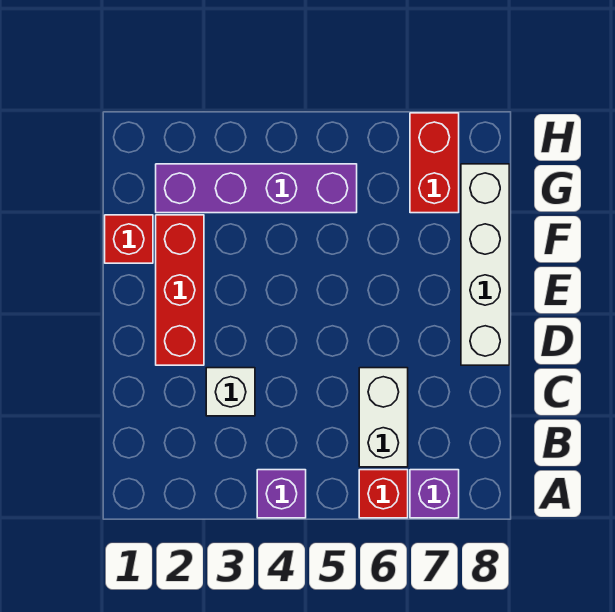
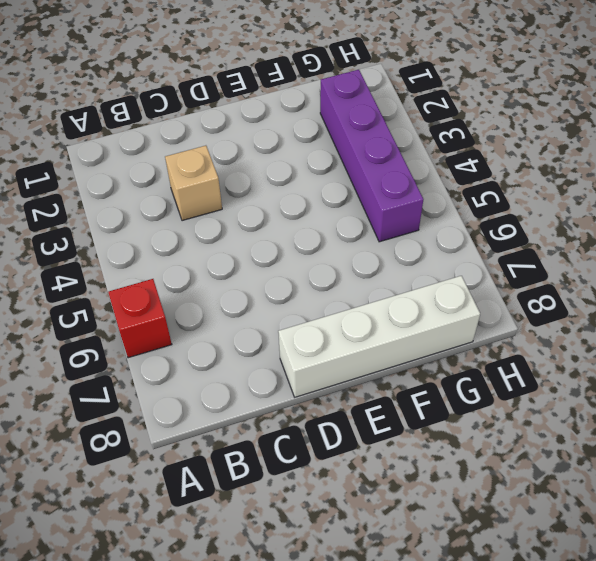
tan brick C3 level 1 -> white brick C3 level 1
none -> purple brick A4 level 1
none -> purple brick A7 level 1

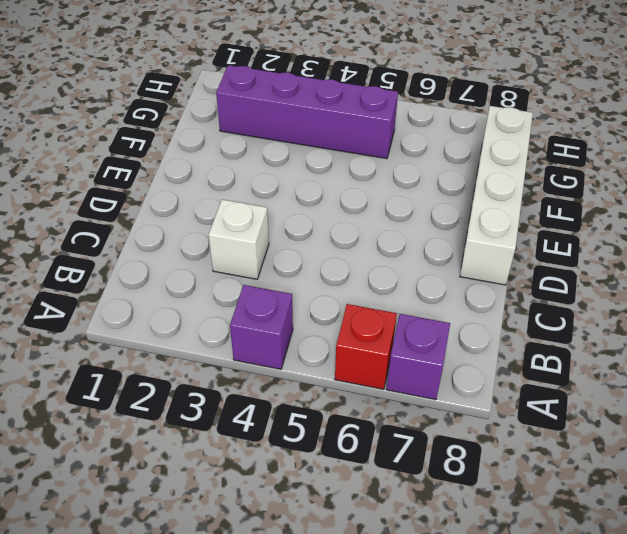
none -> white brick B6:C6 level 1
none -> red brick D2:F2 level 1

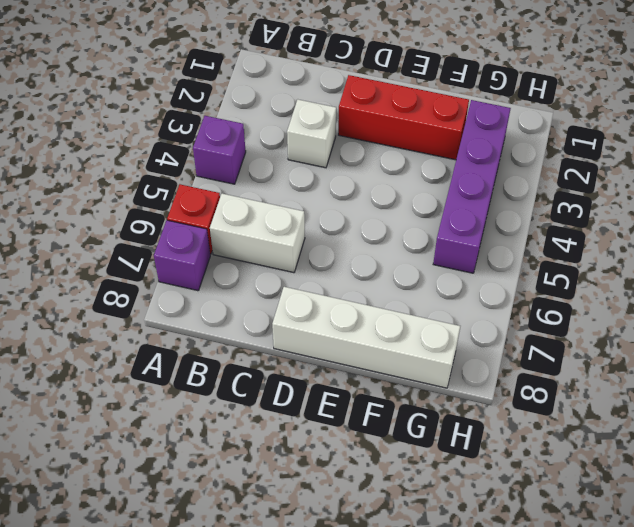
none -> red brick F1 level 1
none -> red brick G7:H7 level 1

